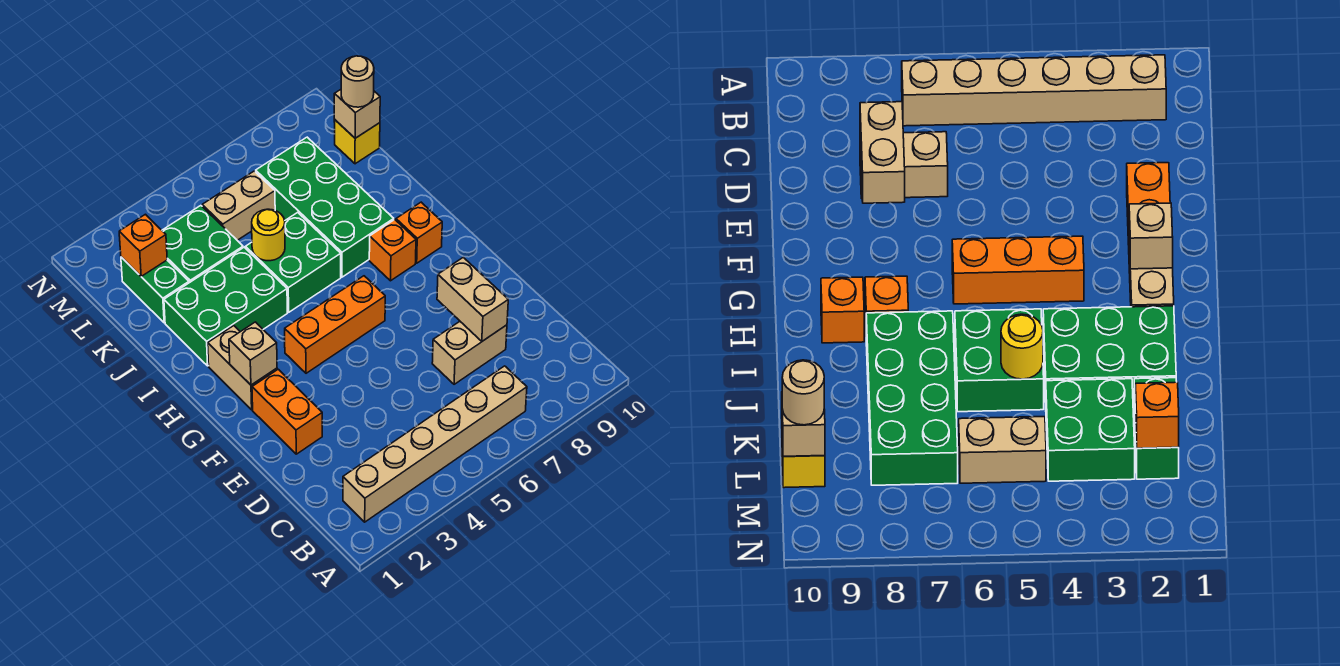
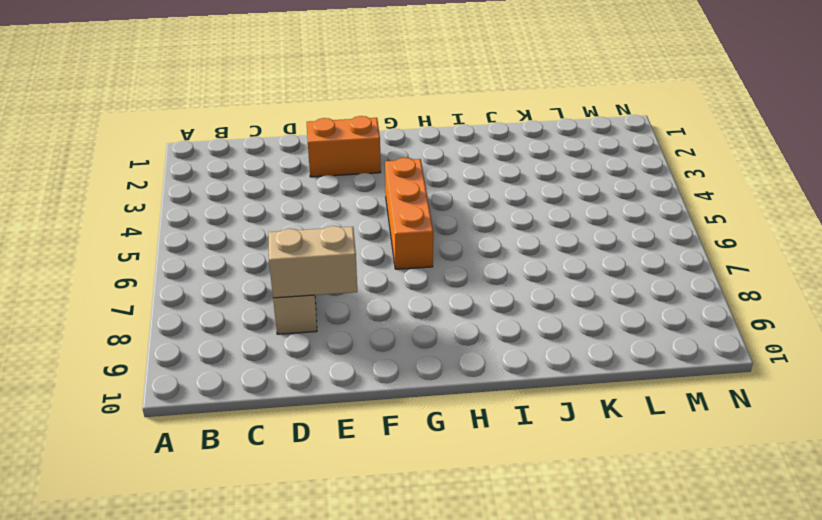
none -> tan brick B2:B7 level 1
none -> tan brick G2:H2 level 1
none -> orange brick H8 level 1

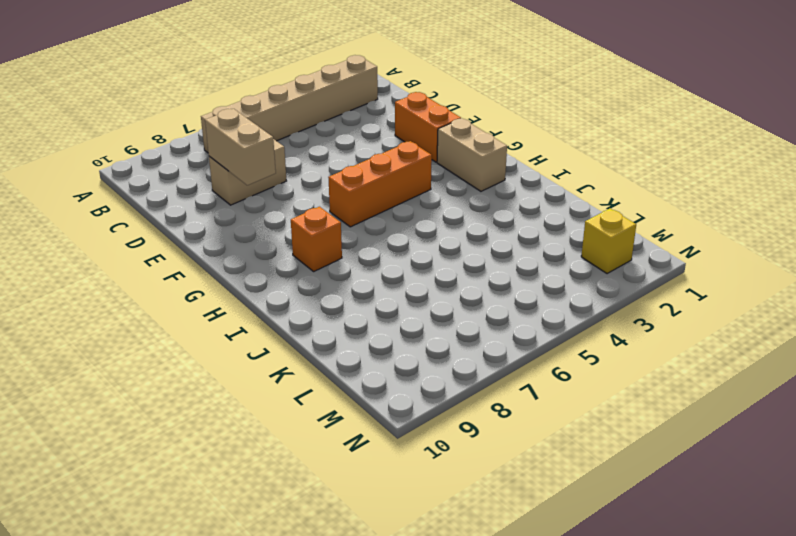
yellow brick M2 level 1 -> yellow brick L10 level 1
none -> orange brick H9 level 1
none -> green brick I2:J4 level 1
none -> green brick I5:J6 level 1

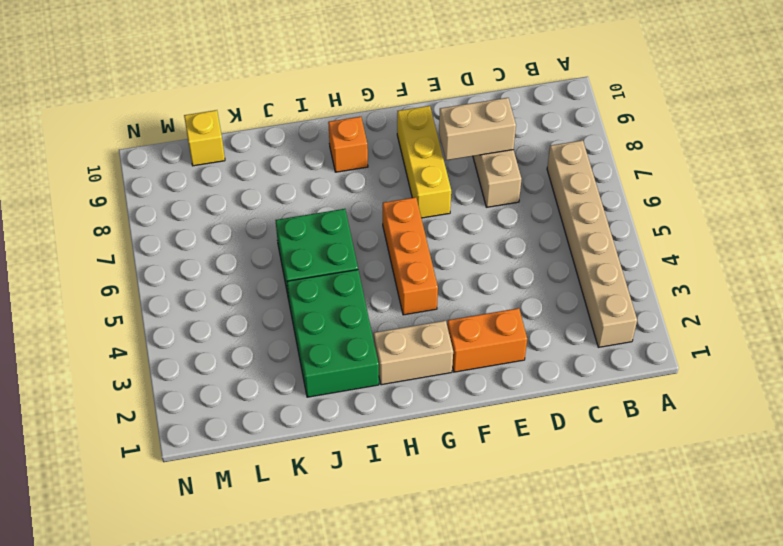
yellow brick F7:F9 level 1 -> none
none -> orange brick H8 level 1
none -> green brick I7:L8 level 1
none -> green brick K2:L2 level 1

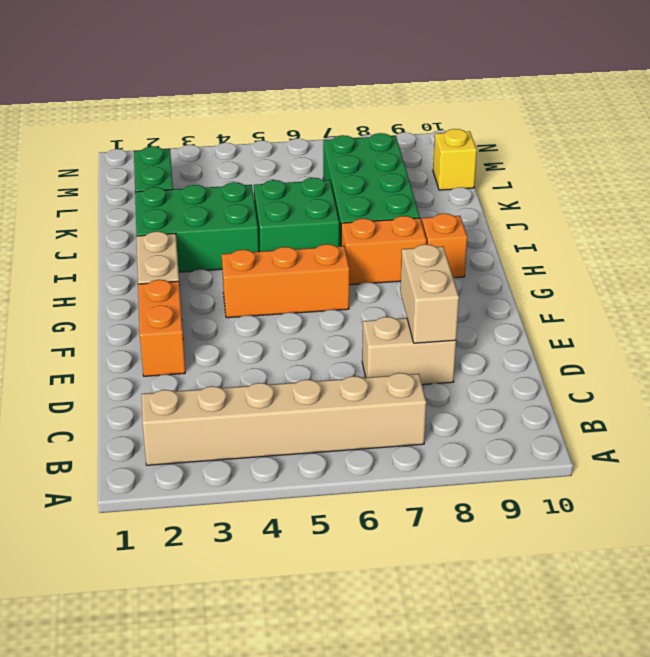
orange brick H7:H8 level 1 -> orange brick H8 level 1
none -> green brick K3:L4 level 1
none -> tan brick L5:L6 level 1
none -> tan brick G2 level 2

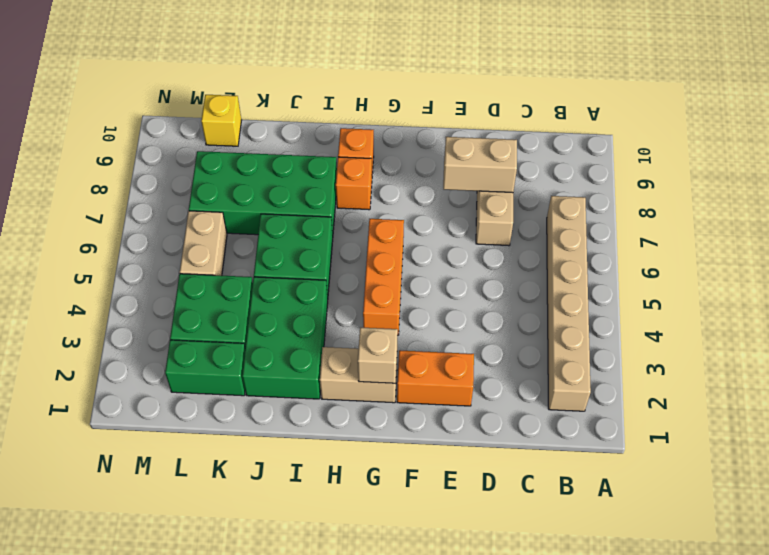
none -> yellow round brick J5 level 2
none -> orange brick L2 level 2
none -> tan brick L10 level 2

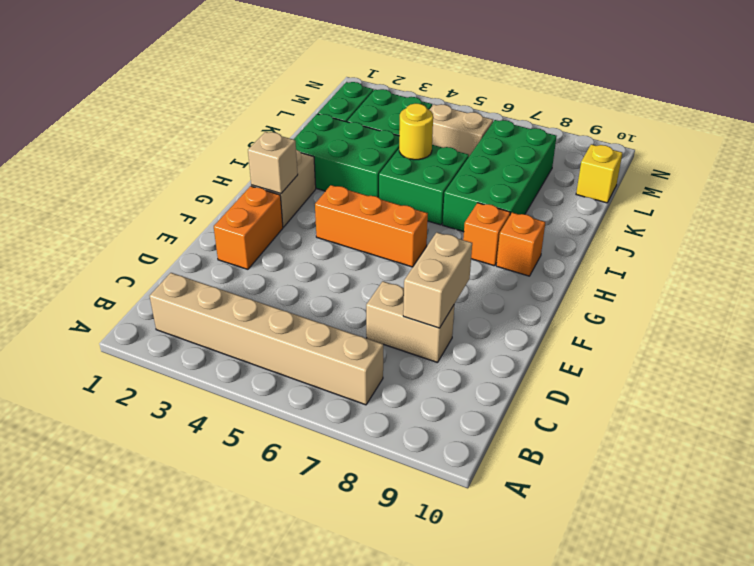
none -> orange brick L2 level 2
none -> tan brick L10 level 2
none -> tan round brick L10 level 3

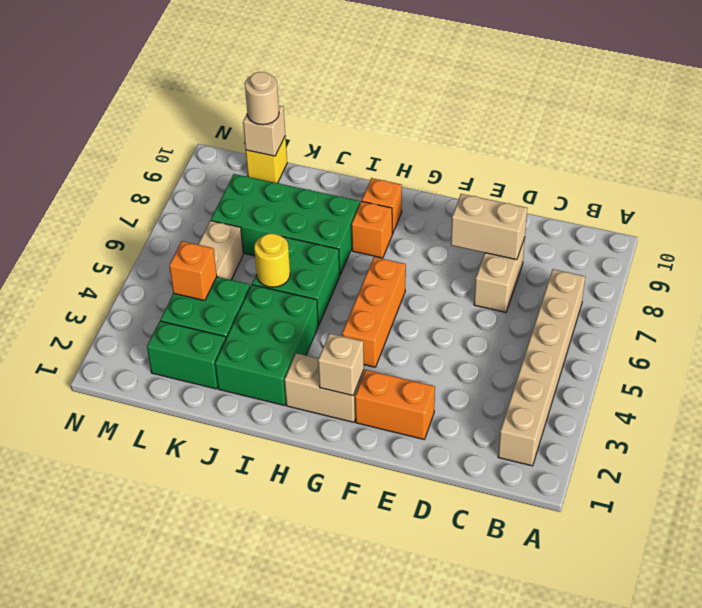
orange brick L4 level 2 -> orange brick L2 level 2

